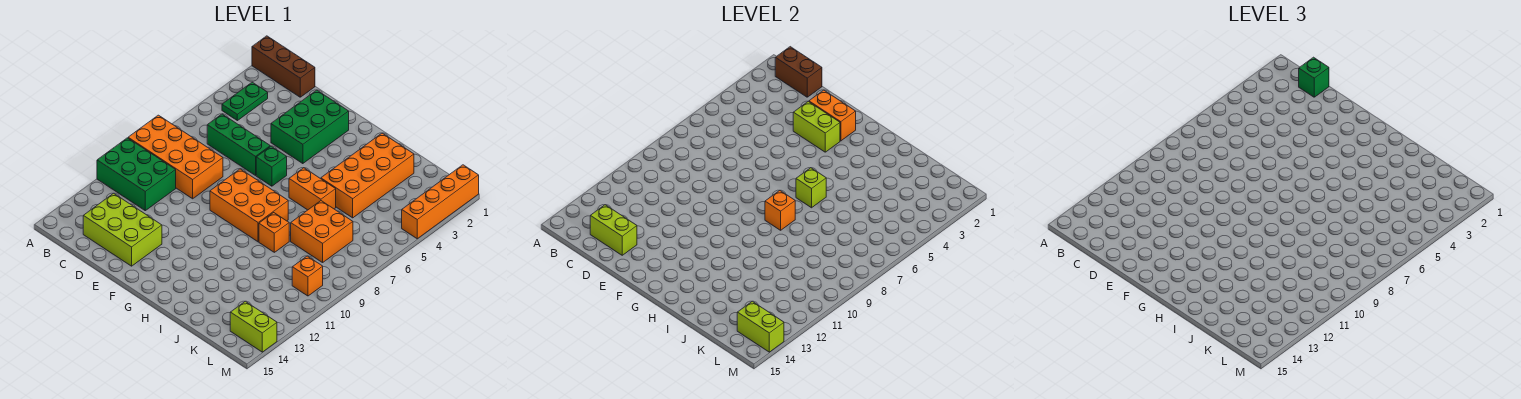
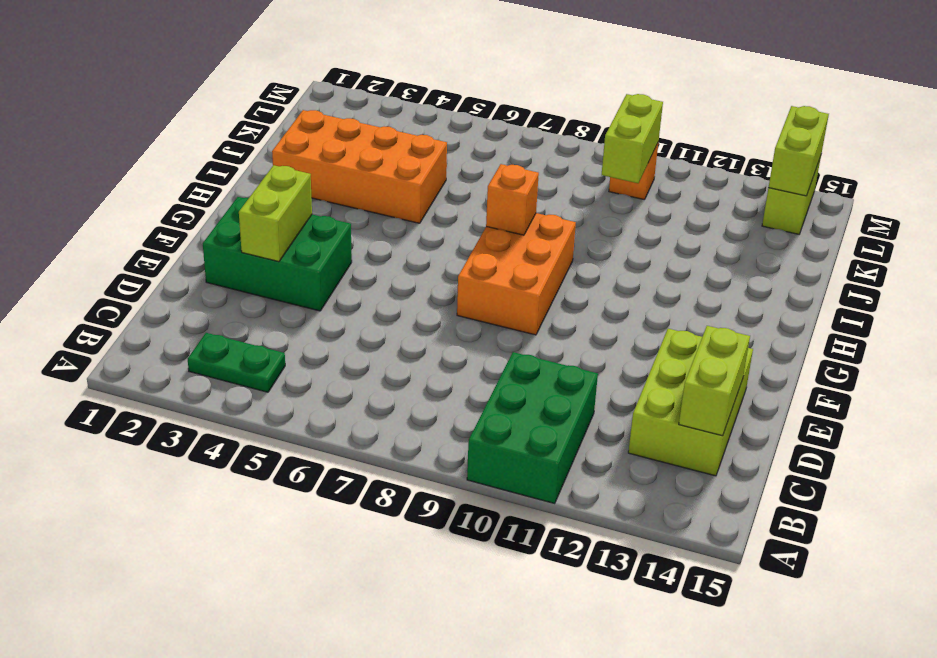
lime brick K10:L10 level 2 -> none
none -> brown brick A1:C1 level 1
none -> orange brick A8:D9 level 1
none -> green brick C6:E6 level 1

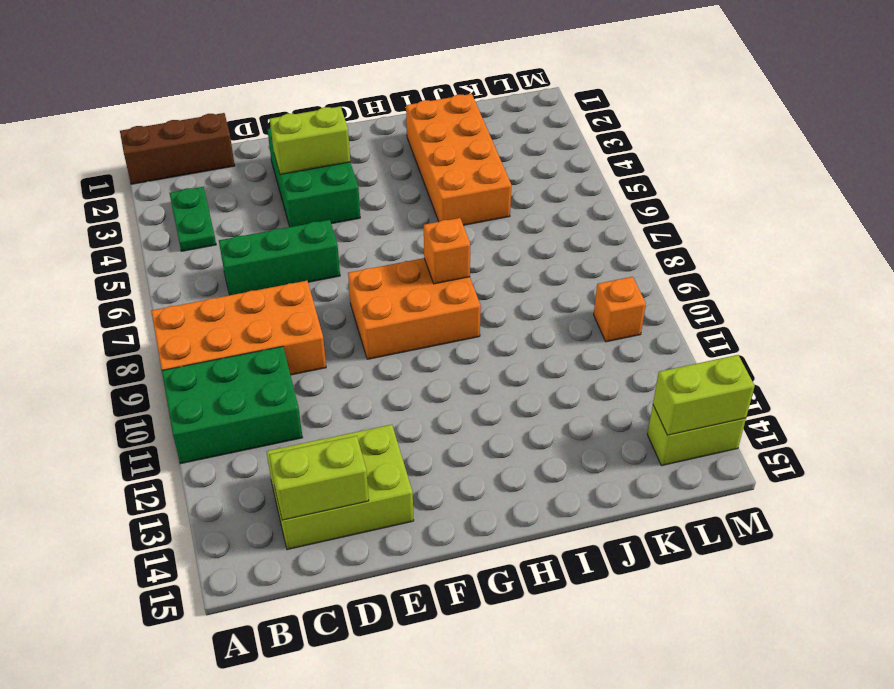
none -> green brick F6 level 1
none -> orange brick H6:I6 level 1
none -> orange brick I9 level 1

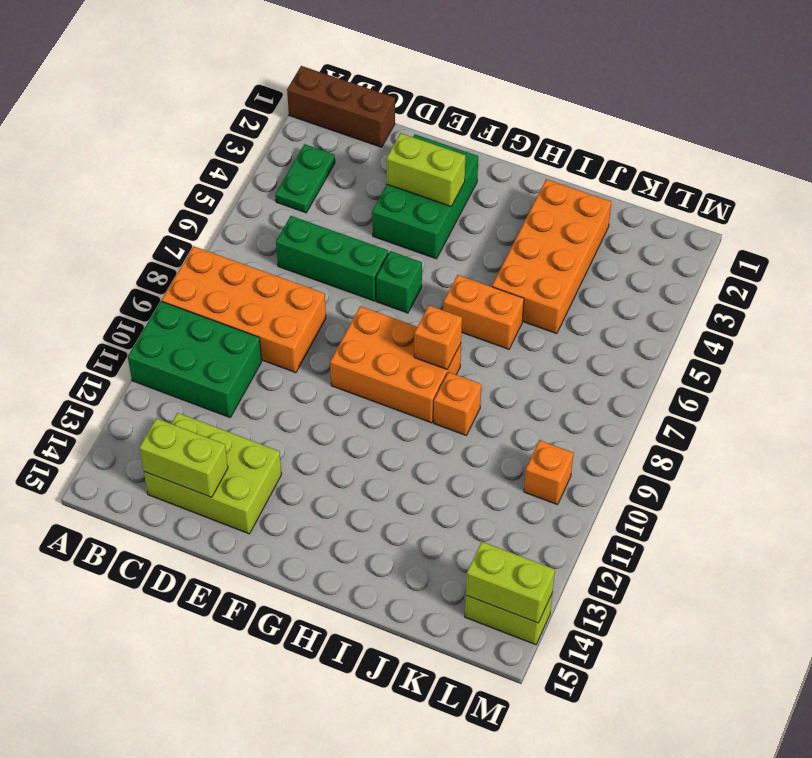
none -> orange brick J7:K8 level 1
none -> orange brick M1:M4 level 1
none -> brown brick B1:C1 level 2

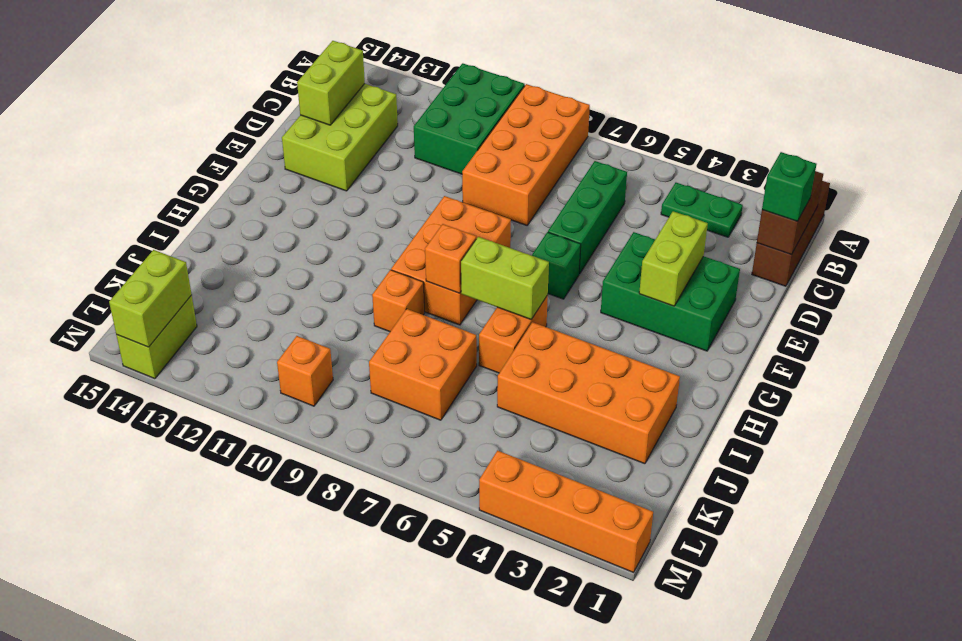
lime brick H6:H7 level 2 -> lime brick H6 level 2
none -> orange brick E2:F2 level 2

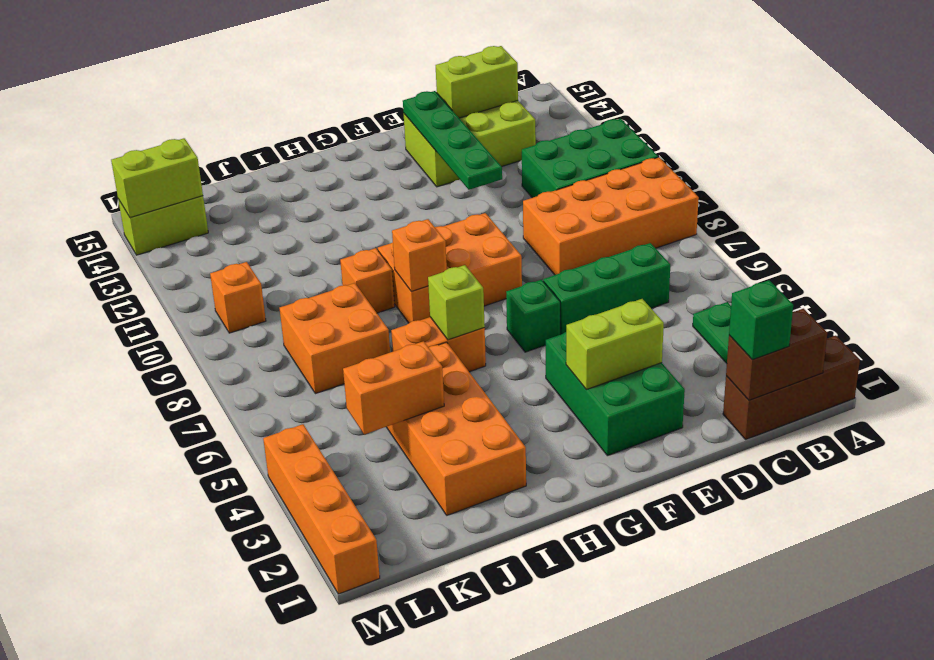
green plate E11:E14 level 2 -> none
orange brick J4:K4 level 2 -> orange brick E2:F2 level 2

